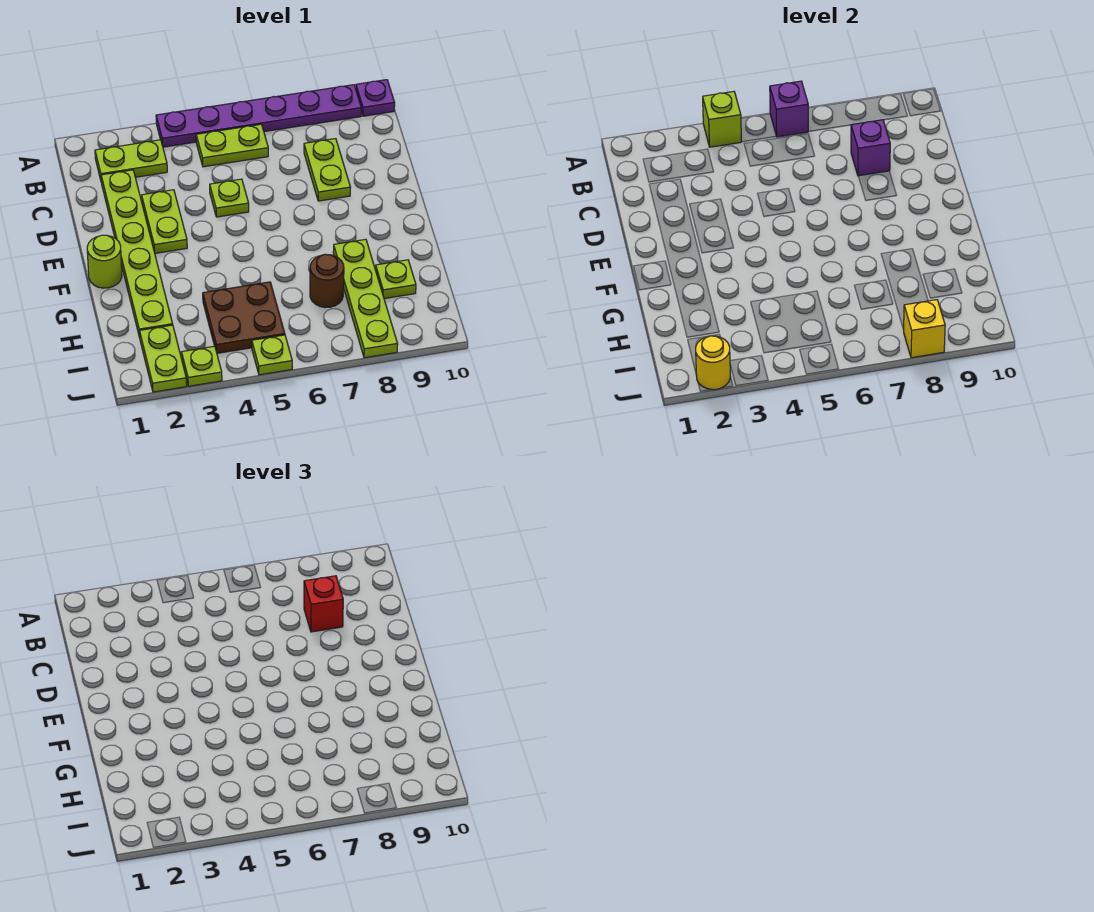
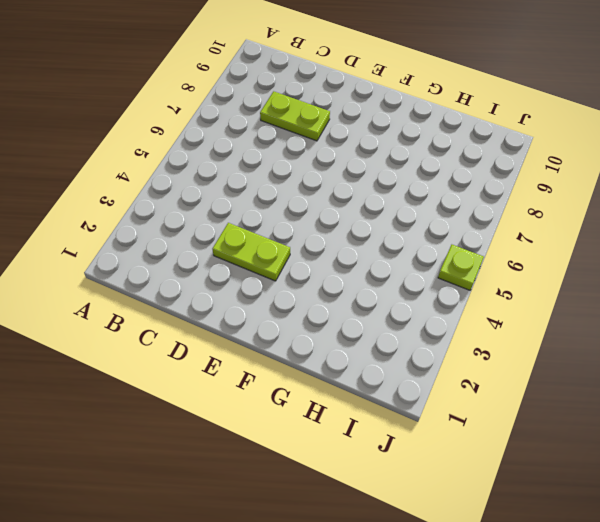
none -> purple plate A4:A9 level 1
none -> purple plate A10 level 1
none -> lime plate B2:B3 level 1

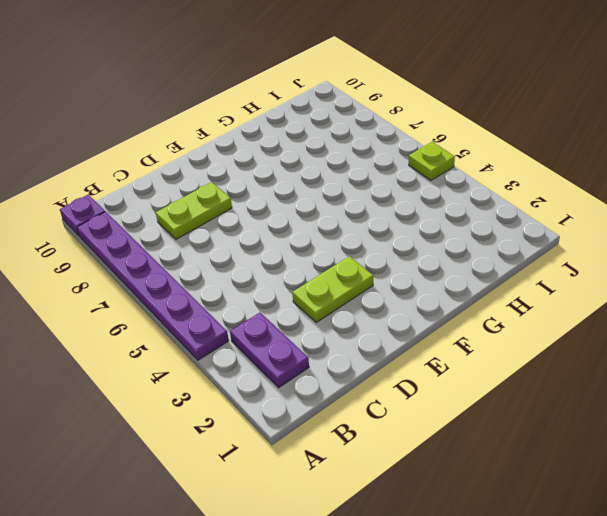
purple plate B2:B3 level 1 -> lime plate B2:B3 level 1
none -> lime plate B5:B6 level 1
none -> lime plate C2:H2 level 1
none -> lime plate D5 level 1

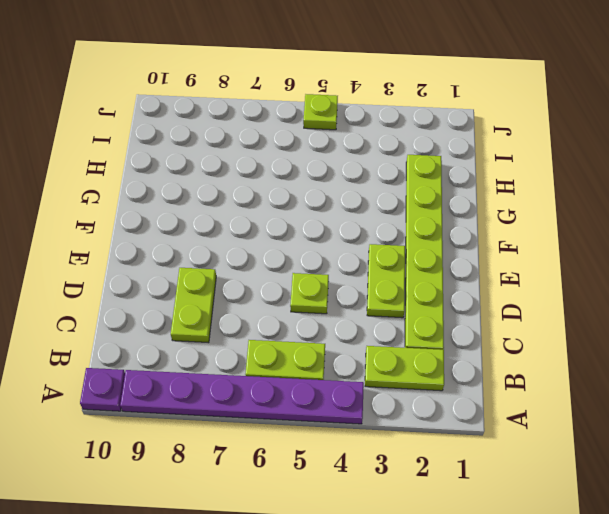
none -> lime round brick F1 level 1
none -> lime plate G8:J8 level 1
none -> brown plate H4:I5 level 1

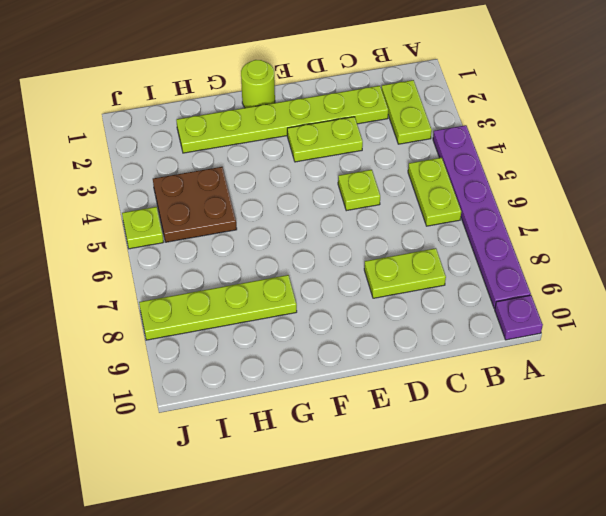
none -> brown round brick H7 level 1
none -> lime plate H9 level 1
none -> lime plate I2:J2 level 1

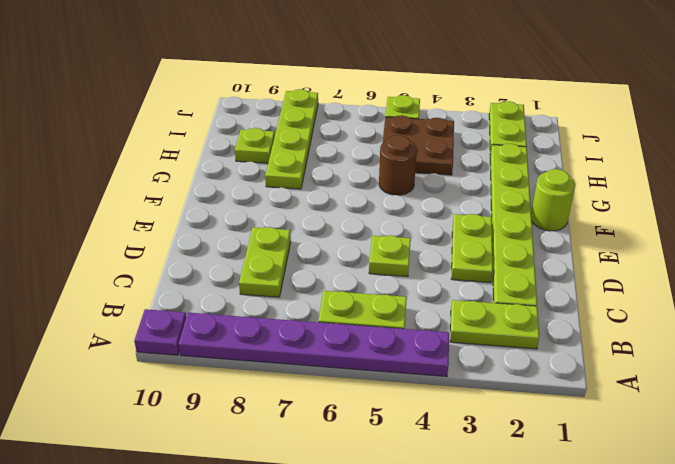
brown round brick G5 level 1 -> brown round brick H7 level 1
none -> lime plate J3 level 1
none -> lime brick A4 level 2
none -> purple brick A6 level 2

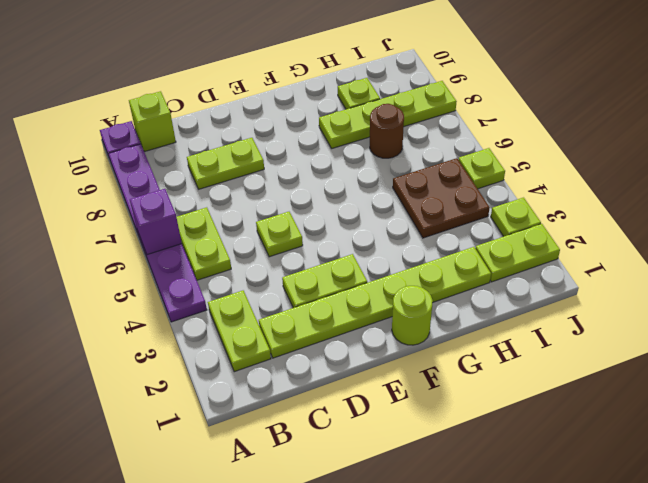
lime brick B10 level 1 -> lime brick A4 level 2
none -> purple brick C8 level 2
none -> yellow round brick J2 level 2
none -> yellow brick J8 level 2

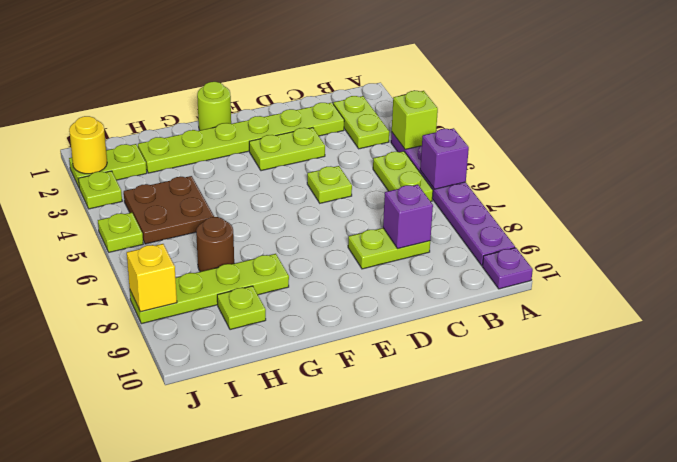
none -> red brick C8 level 3

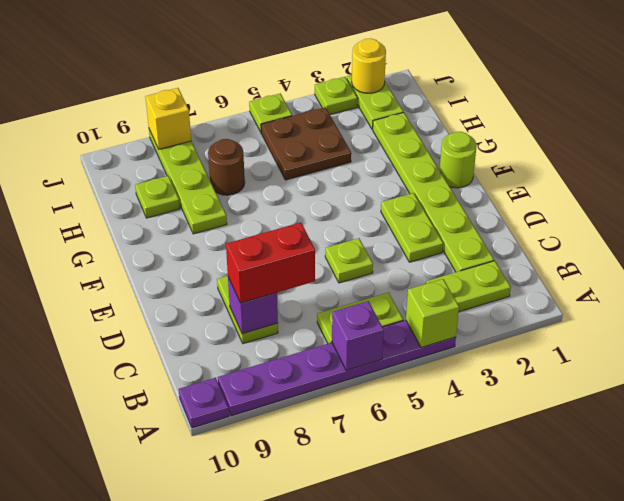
red brick C7:C8 level 3 -> red brick C8 level 3

